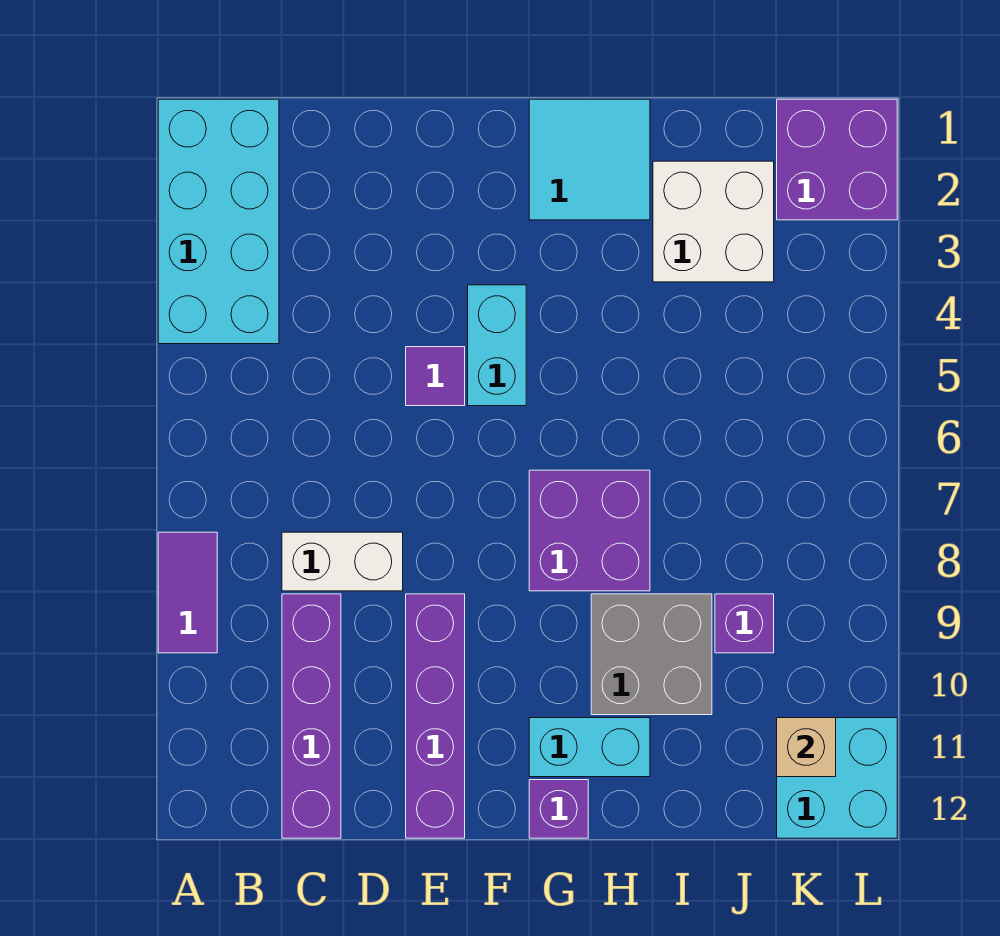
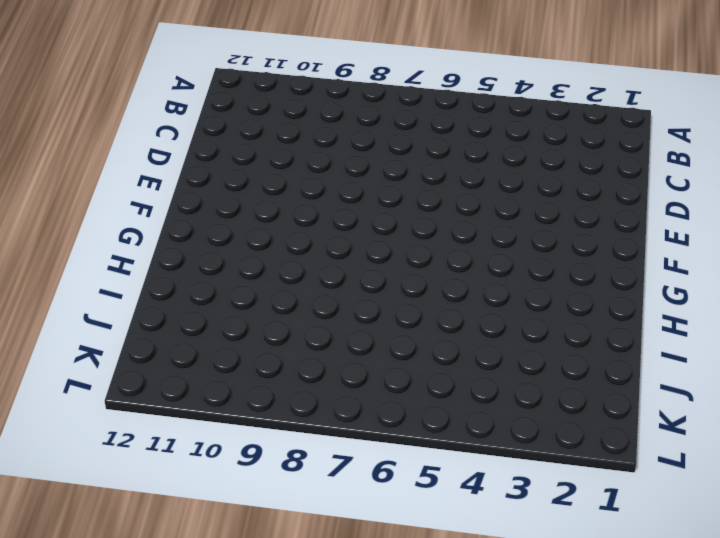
none -> cyan brick A1:B4 level 1
none -> purple tile A8:A9 level 1
none -> white brick C8:D8 level 1

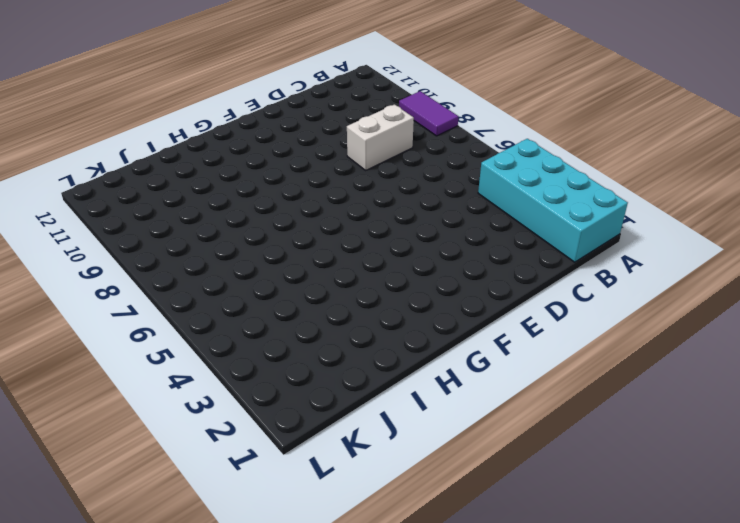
none -> purple brick C9:C12 level 1
none -> purple tile E5 level 1
none -> purple brick E9:E12 level 1

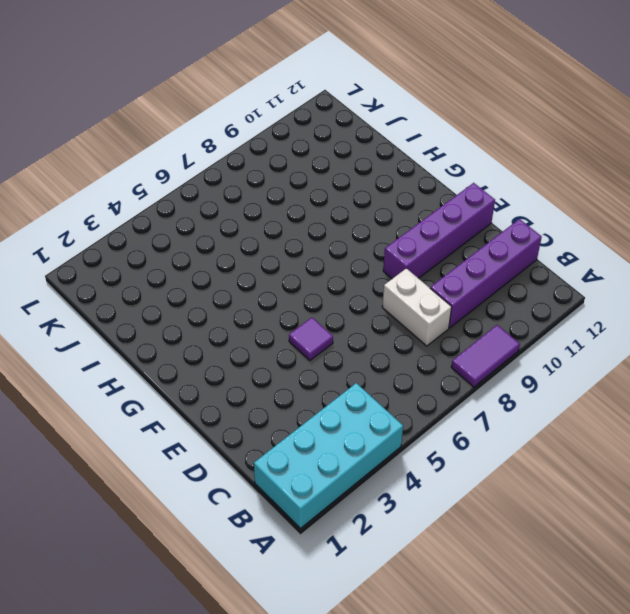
none -> cyan brick F4:F5 level 1
none -> cyan tile G1:H2 level 1
none -> purple brick G7:H8 level 1

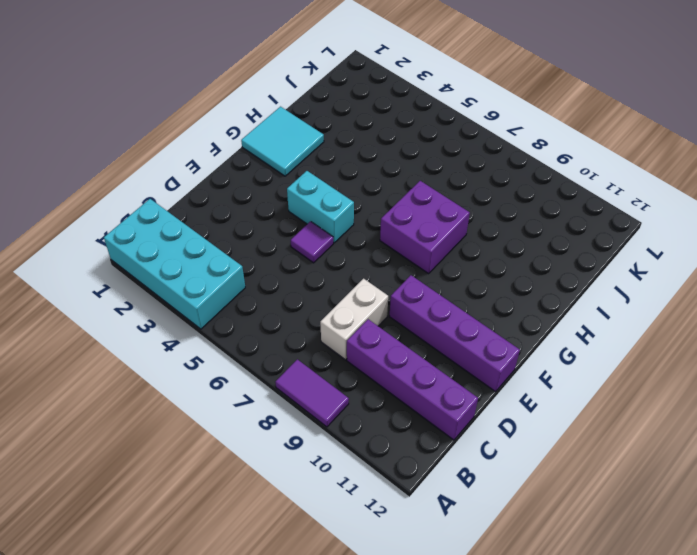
none -> cyan brick G11:H11 level 1
none -> purple brick G12 level 1
none -> grey brick H9:I10 level 1

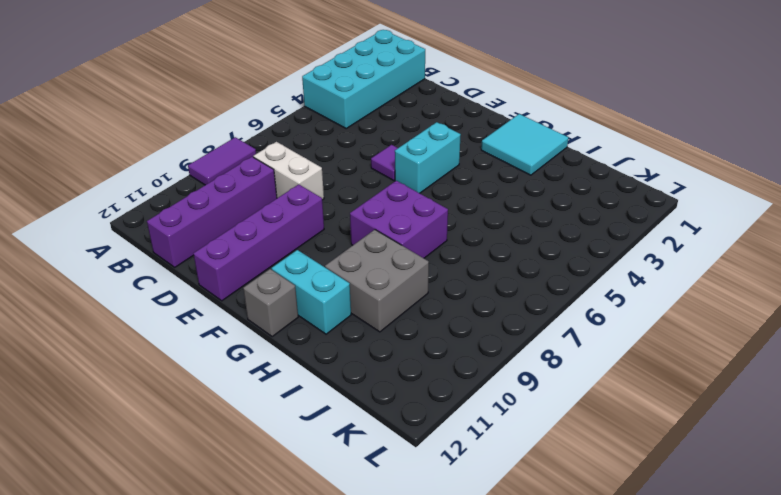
grey brick G12 level 1 -> purple brick G12 level 1
none -> white brick I2:J3 level 1
none -> purple brick J9 level 1
none -> purple brick K1:L2 level 1

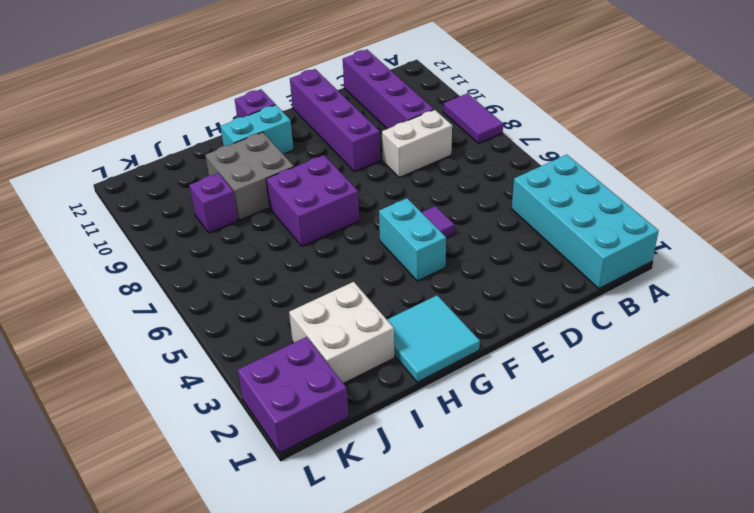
none -> cyan brick K11:L12 level 1
none -> tan brick K11 level 2

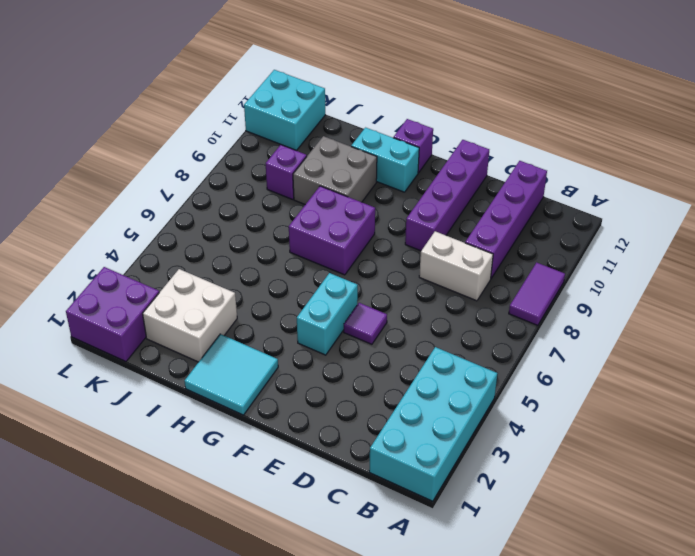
none -> tan brick K11 level 2

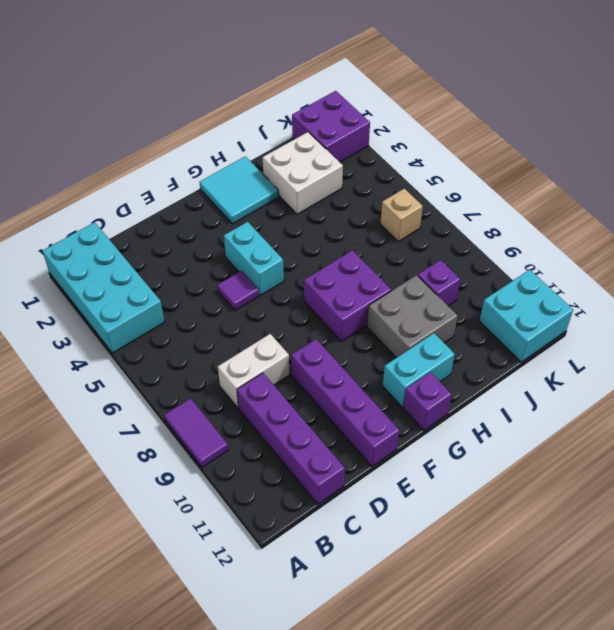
tan brick K6 level 1 -> tan brick K11 level 2

